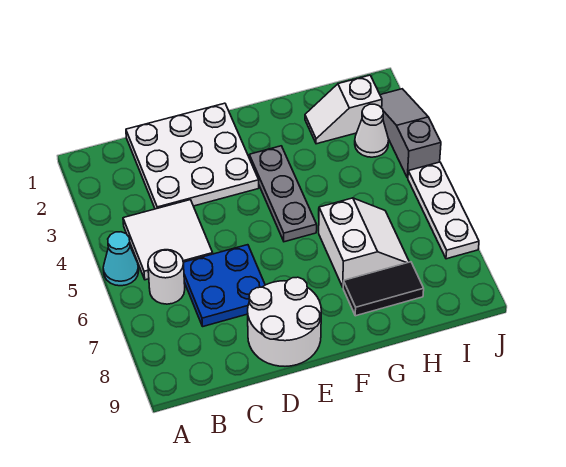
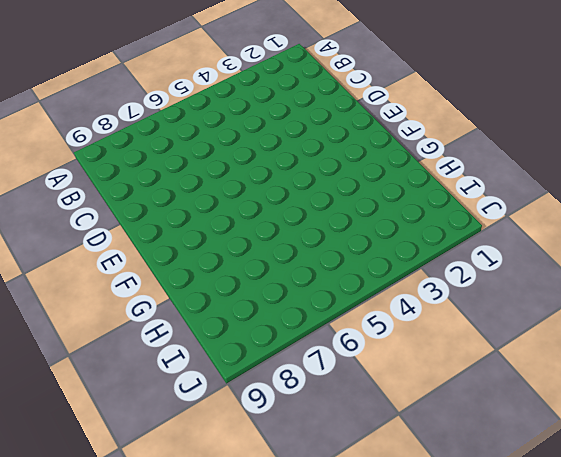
none -> cyan cone A5 level 1
none -> white tile B4:C5 level 1
none -> white round brick B6 level 1

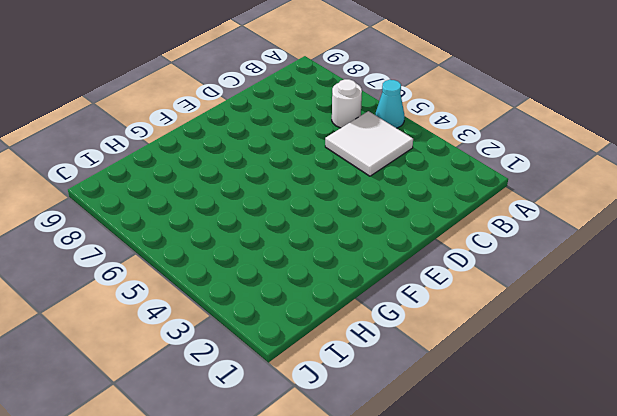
none -> white plate C1:E3 level 1
none -> blue plate C6:D7 level 1
none -> white round brick D8:E9 level 1

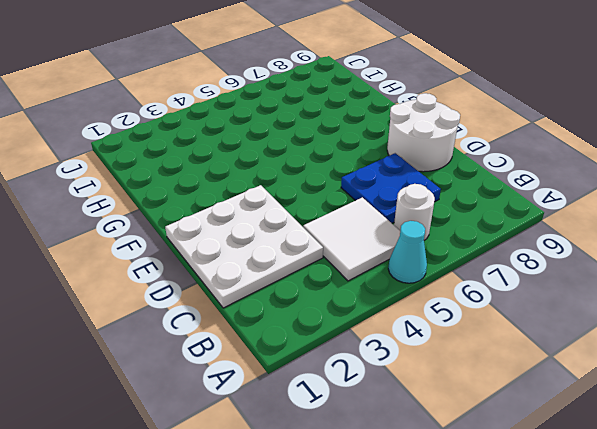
none -> grey plate F3:F5 level 1
none -> white slope G6:H7 level 1 top G
none -> black tile G8:H8 level 1

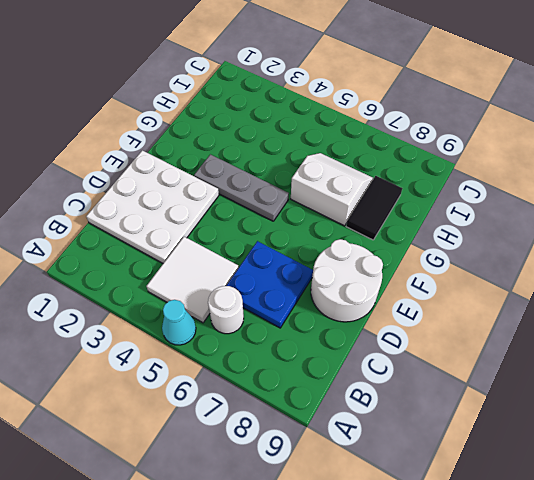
none -> white slope H2:I2 level 1 top I
none -> white cone I3 level 1
none -> grey slope J2:J4 level 1 top 4

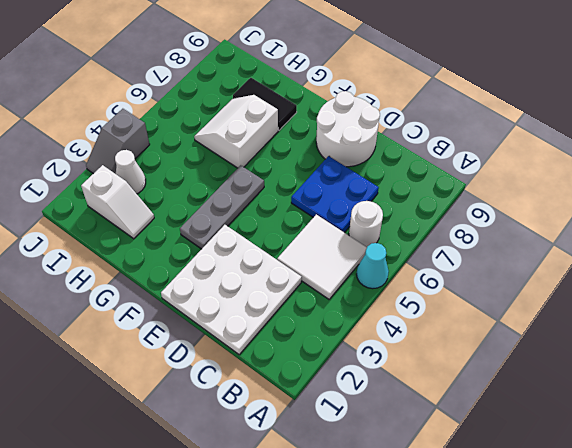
grey slope J3:J4 level 1 top 4 -> grey slope J2:J4 level 1 top 4
none -> white plate J5:J7 level 1

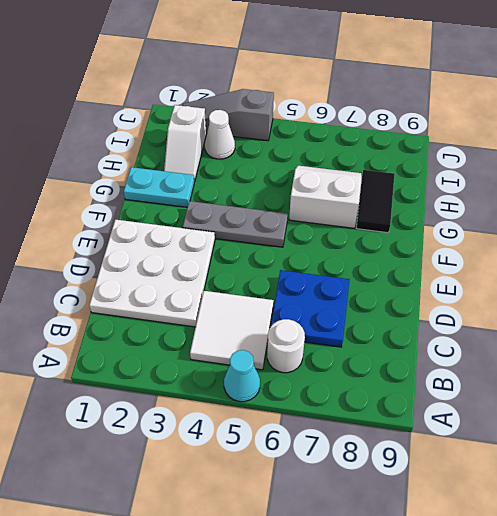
cyan plate G1:G2 level 1 -> none
none -> white round brick D8:E9 level 1
none -> white plate J5:J7 level 1

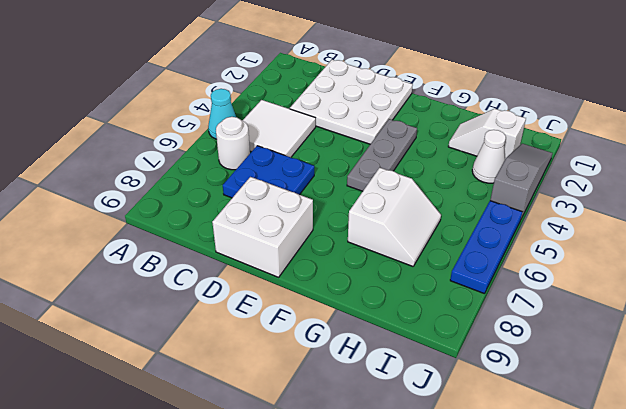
white brick D8:E9 level 1 -> white round brick D8:E9 level 1
blue plate J5:J7 level 1 -> white plate J5:J7 level 1
none -> black tile G8:H8 level 1

